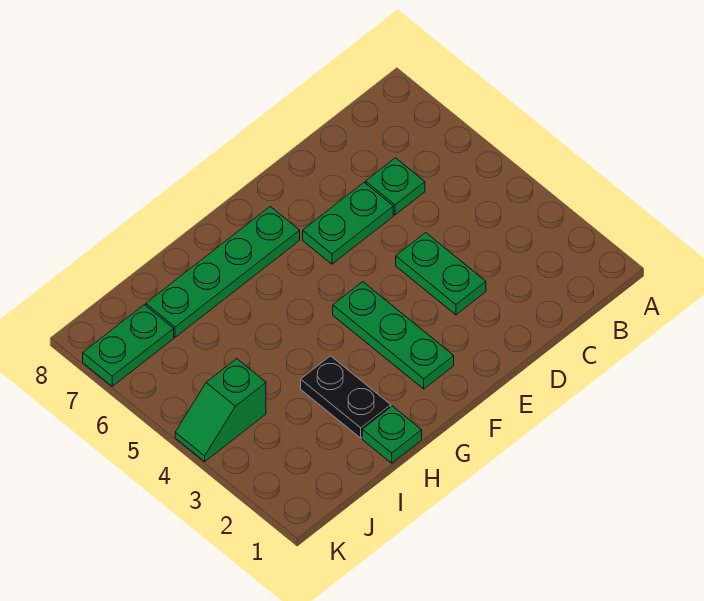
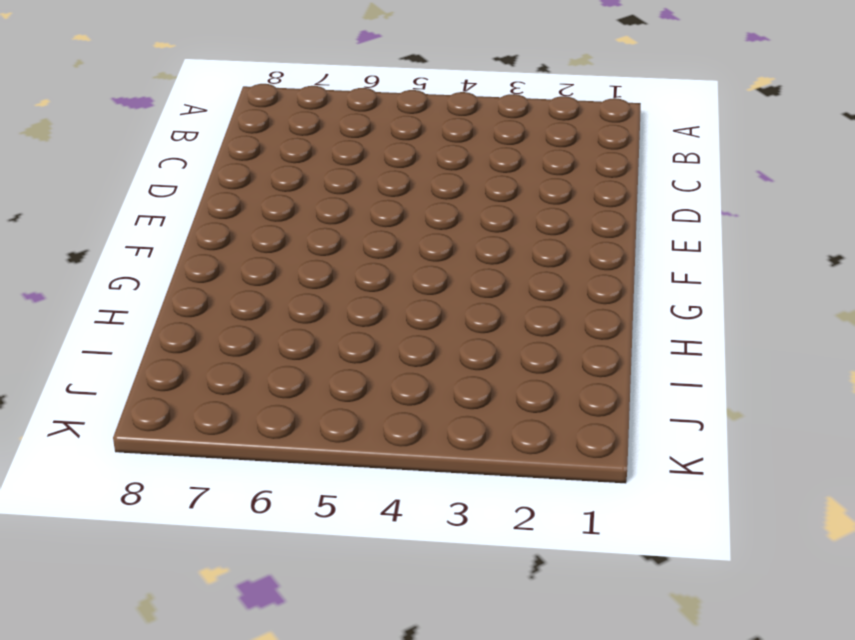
none -> green plate C6 level 1
none -> green plate D3:D4 level 1

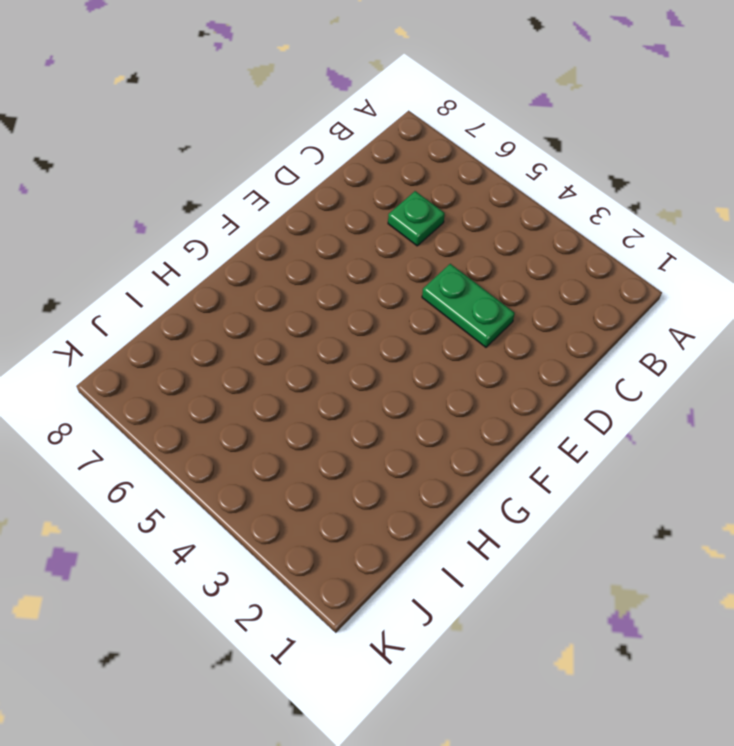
none -> green plate D6:E6 level 1
none -> green plate F2:F4 level 1

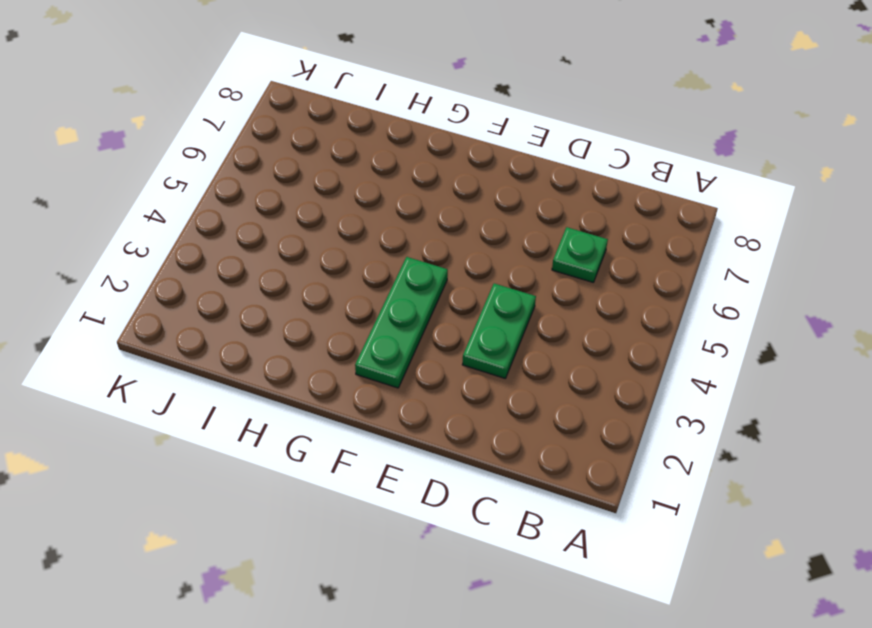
none -> green plate D6:E6 level 1
none -> green plate F7:I7 level 1

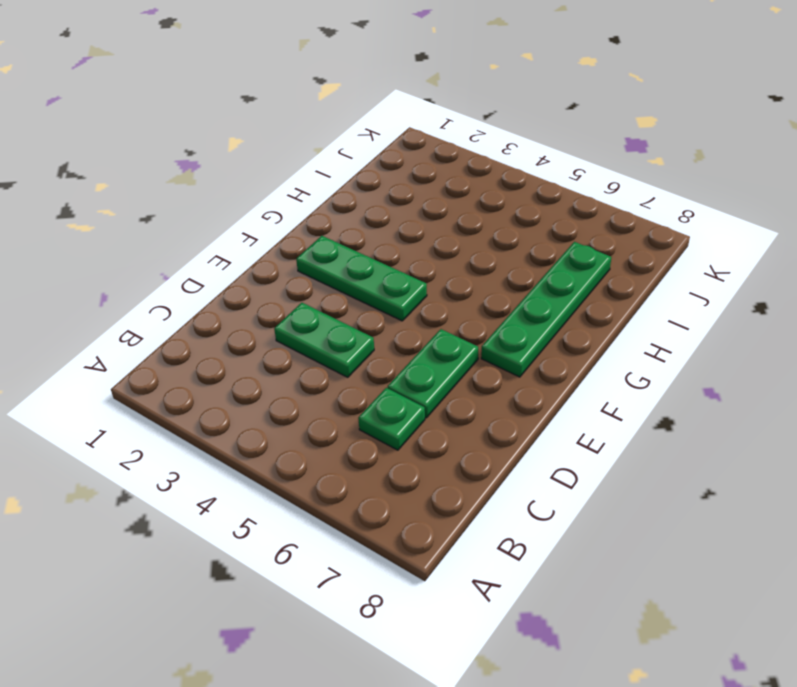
none -> green plate H1 level 1
none -> black plate H2:H3 level 1

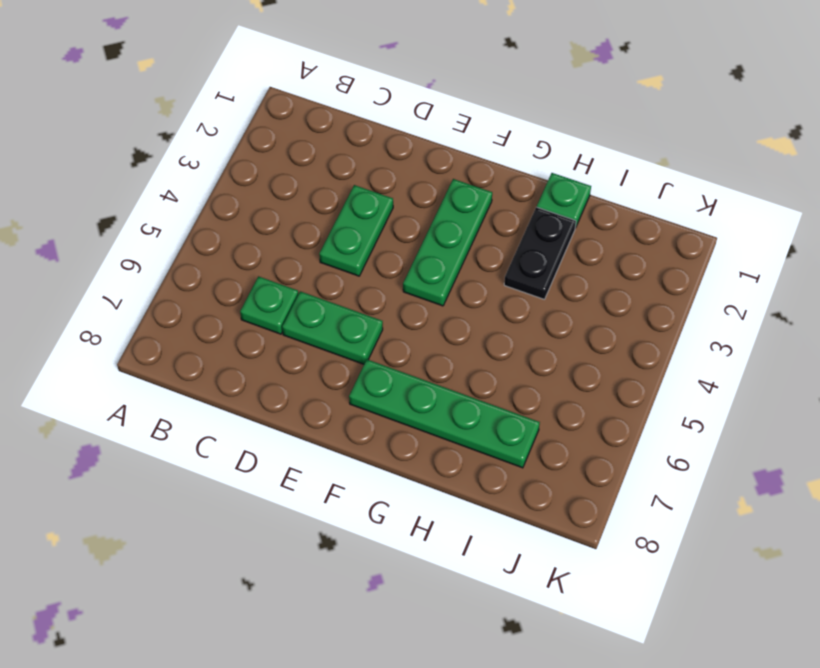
none -> green slope J4:K4 level 1 top J
none -> green plate J7:K7 level 1

